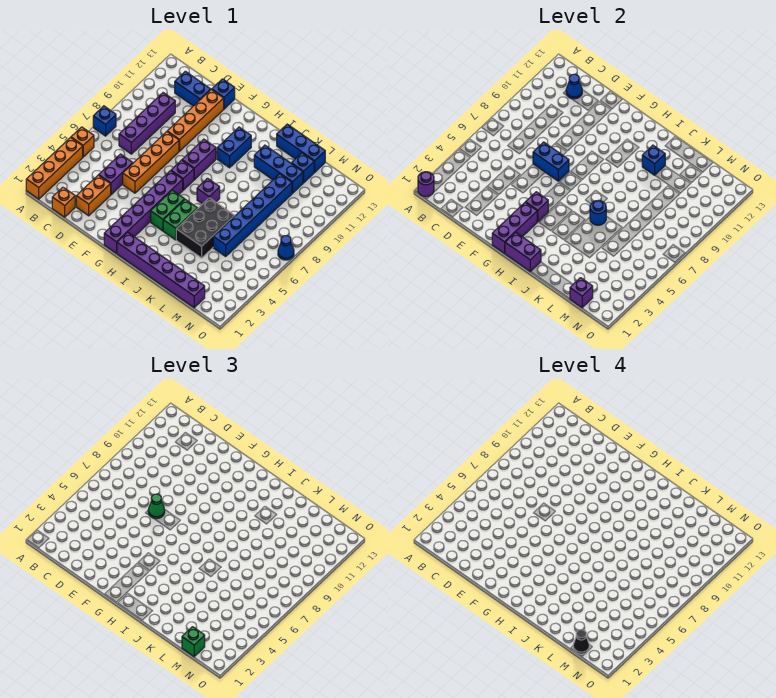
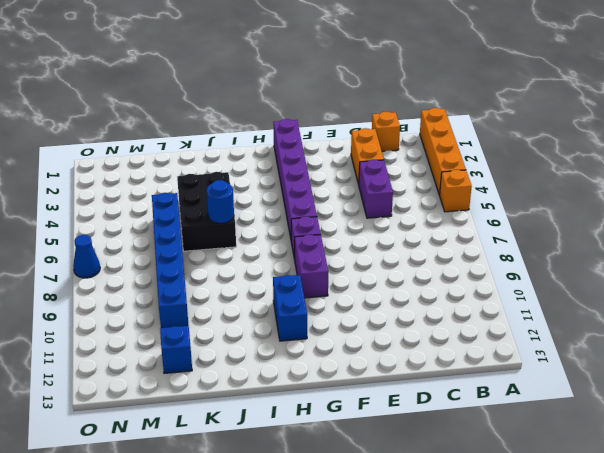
none -> blue brick A7 level 1
none -> purple brick C7:C10 level 1
none -> blue brick C12:D12 level 1
none -> orange brick E5:E8 level 1

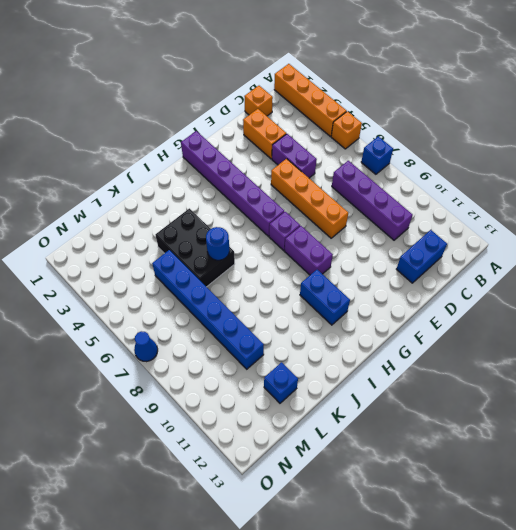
none -> orange brick E9:E12 level 1
none -> blue brick E13 level 1
none -> purple brick H1:M1 level 1
none -> green brick H4:H5 level 1

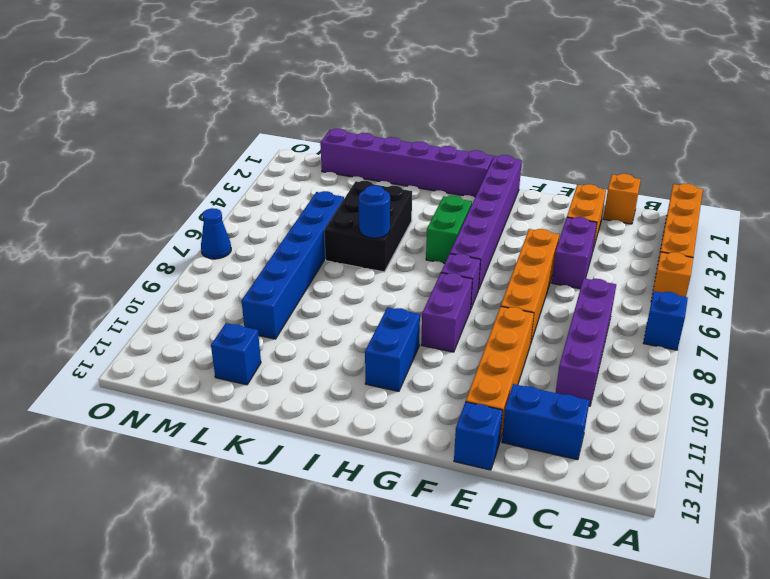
none -> green brick I4:I5 level 1
none -> purple brick I7 level 1
none -> blue brick J11:L11 level 1
none -> blue brick J13:L13 level 1

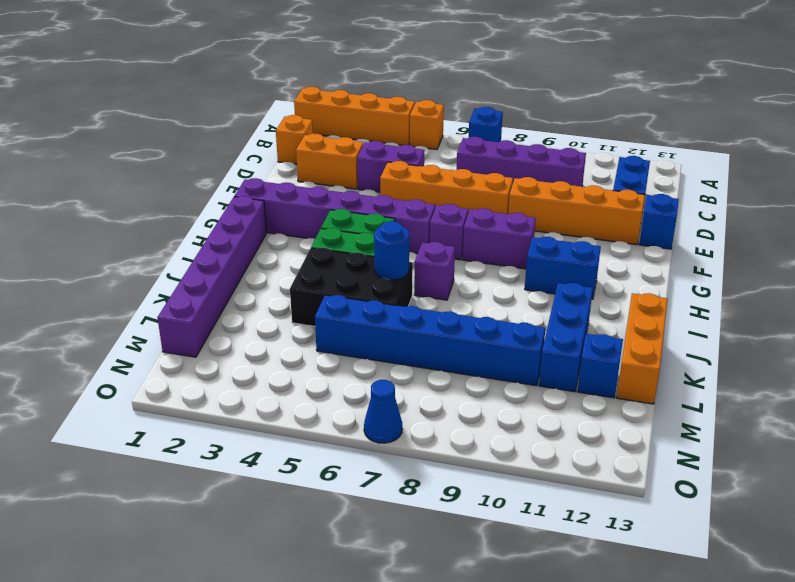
orange brick J13:L13 level 1 -> blue brick J13:L13 level 1
none -> purple round brick A1 level 2
none -> blue cone C12 level 2
none -> blue brick E7:F7 level 2
none -> purple brick G1:G3 level 2

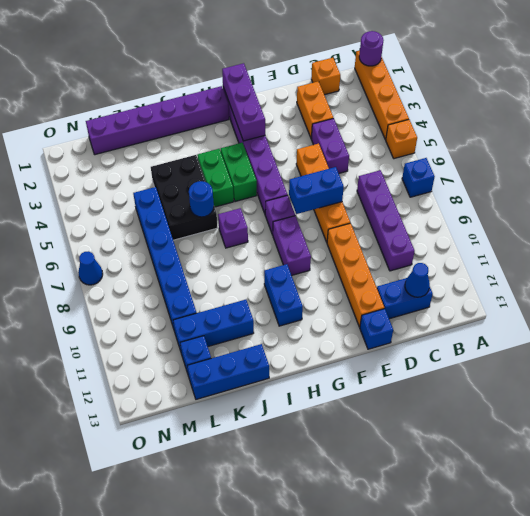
none -> purple brick G4 level 2
none -> purple brick H1:I1 level 2
none -> blue brick J11 level 2
none -> purple brick M1 level 2

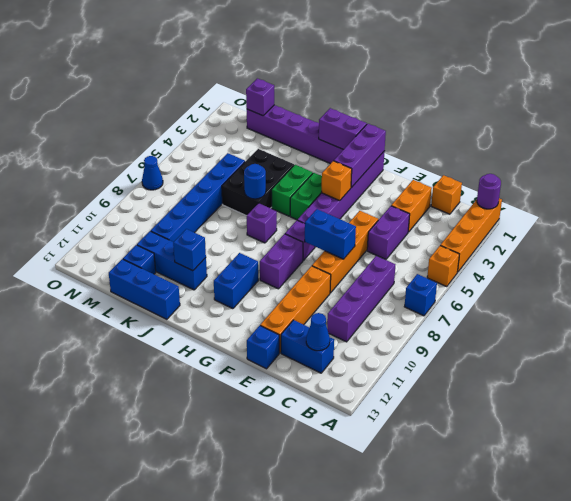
orange brick G4 level 2 -> purple brick G4 level 2
none -> green cone E7 level 3
none -> green brick M1 level 3
none -> black cone M1 level 4

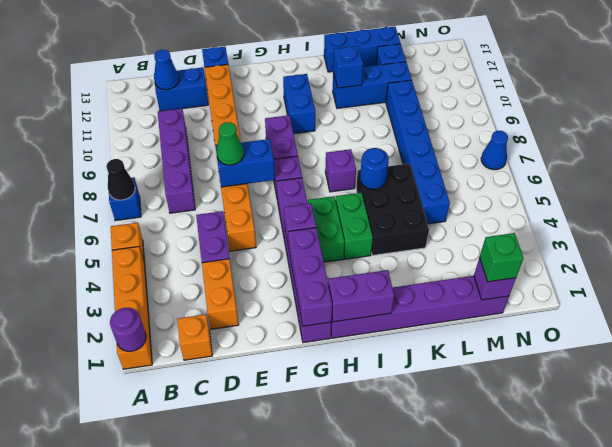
black cone A7 level 2 -> black cone M1 level 4

